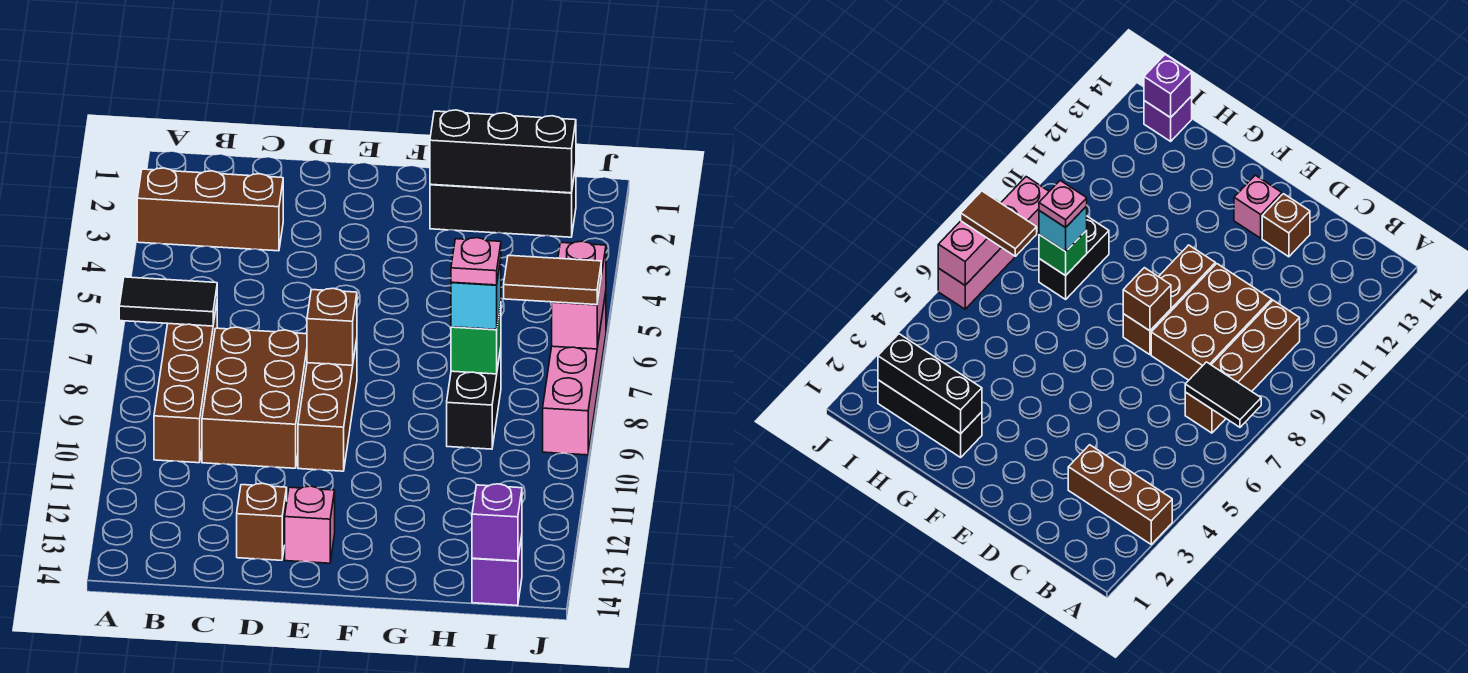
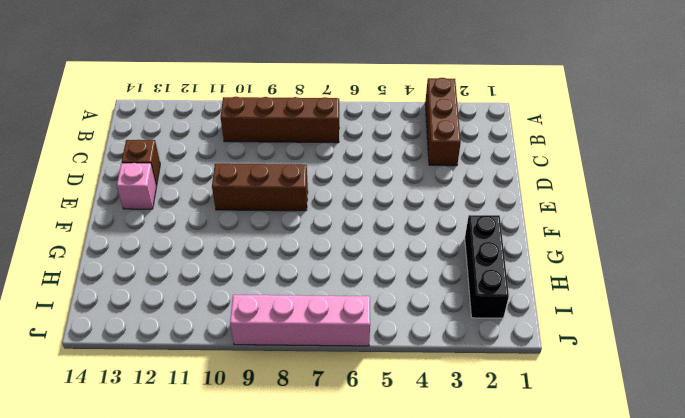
none -> brown brick C8:D10 level 1
none -> black brick H8:H9 level 1
none -> purple brick I14 level 1

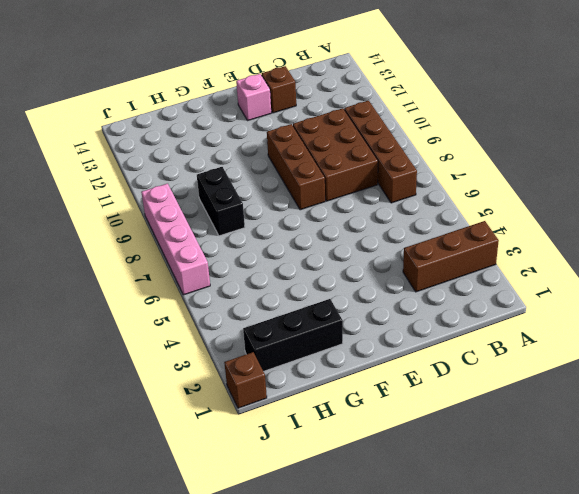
brown brick J1 level 1 -> brown brick E8 level 2
none -> purple brick I14 level 1
none -> black tile A7:B7 level 2
none -> black brick G2:I2 level 2

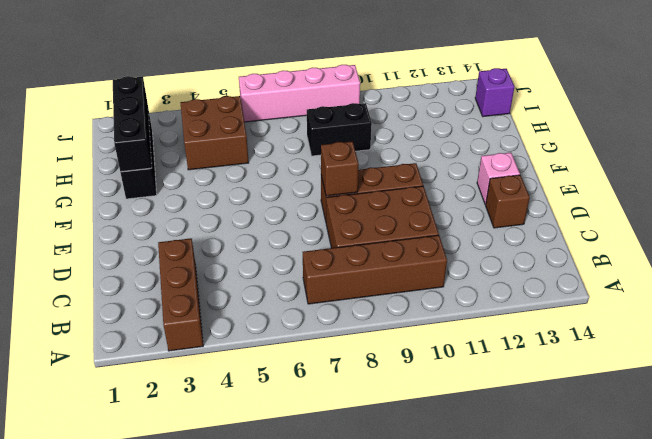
brown brick H4:I5 level 1 -> none
none -> black tile A7:B7 level 2
none -> green brick H8 level 2
none -> purple brick I14 level 2

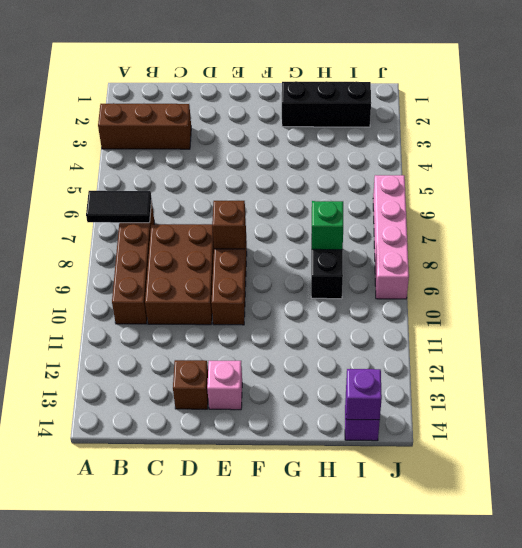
none -> black brick G2:I2 level 2
none -> pink brick J6:J7 level 2
none -> cyan brick H8 level 3

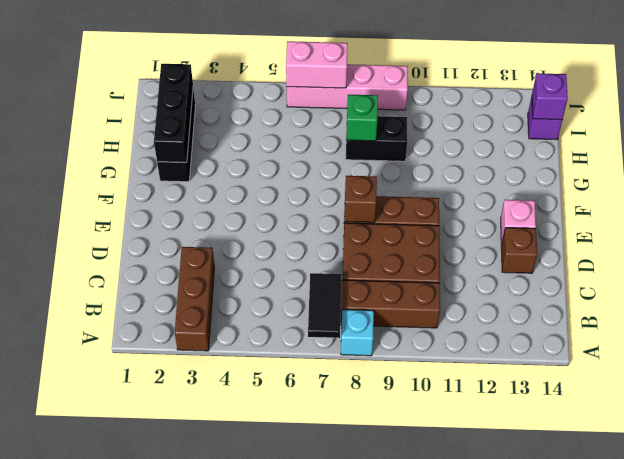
cyan brick A8 level 1 -> cyan brick H8 level 3
none -> brown tile I7:J7 level 3
none -> pink plate H8 level 4

